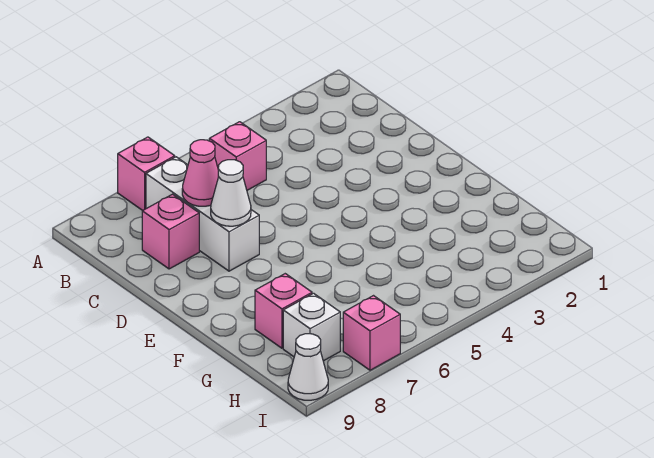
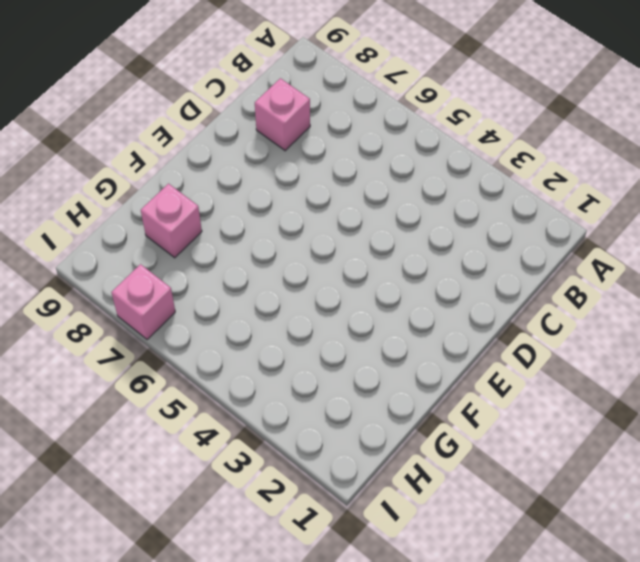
none -> pink brick A7 level 1
none -> pink brick B5 level 1

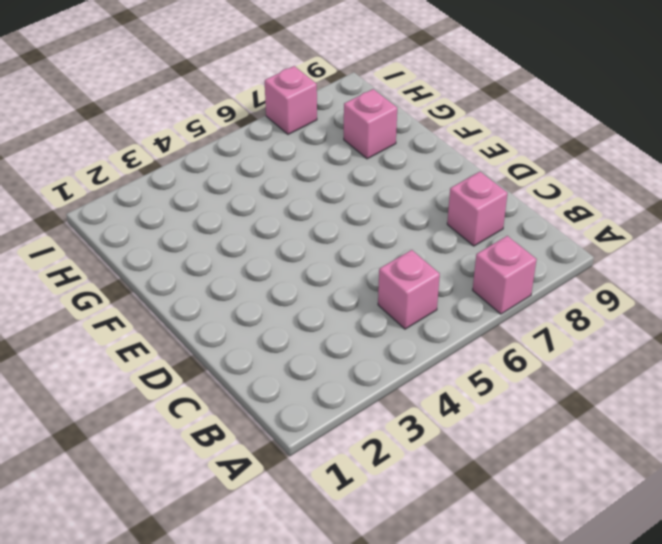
none -> white brick B7:D7 level 1
none -> white brick H8 level 1

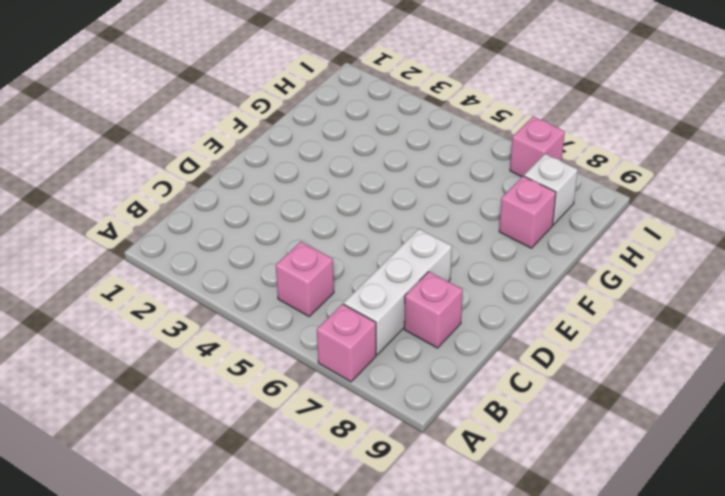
none -> white cone I9 level 1
none -> pink cone C7 level 2

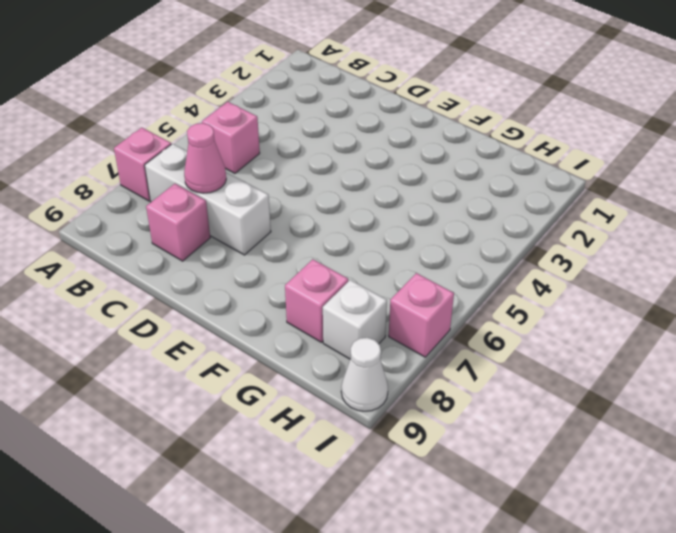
none -> white cone D7 level 2

